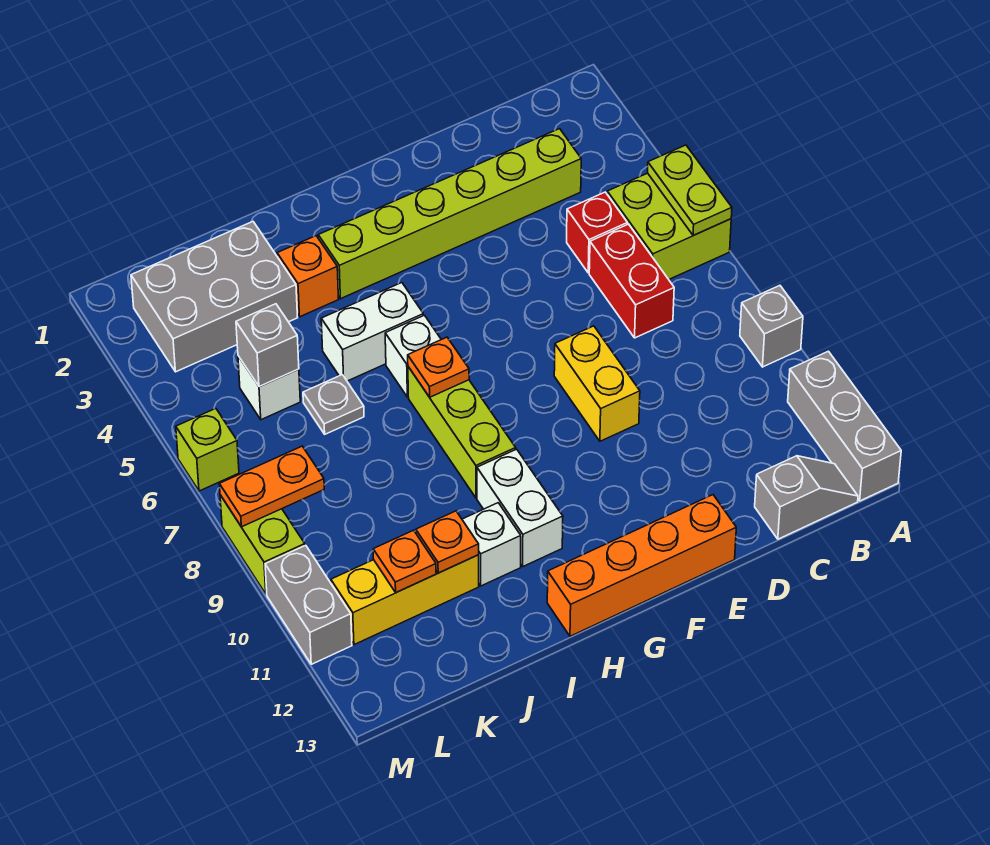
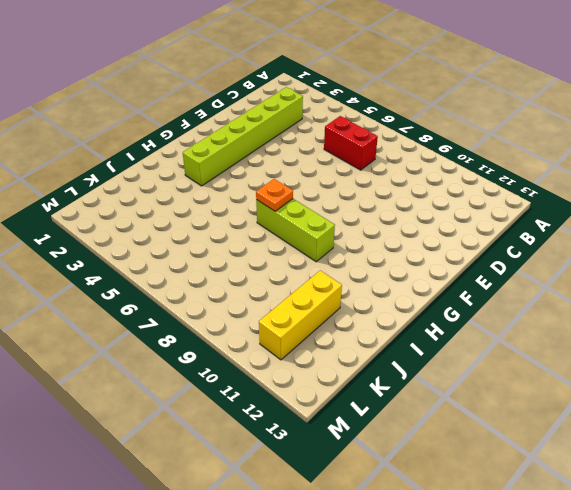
none -> lime brick A5:B6 level 1
none -> grey brick A9 level 1
none -> grey brick A11:A13 level 1

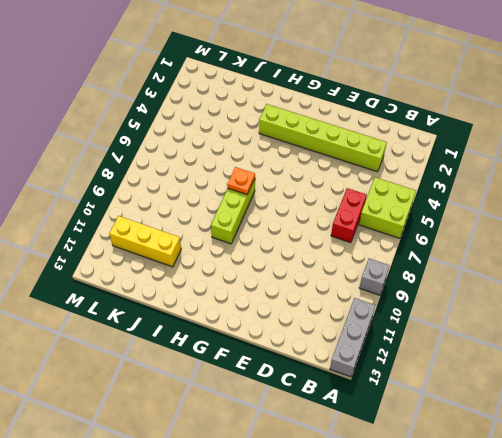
none -> grey slope B13:C13 level 1 top C
none -> red brick C5 level 1
none -> yellow brick E8:E9 level 1

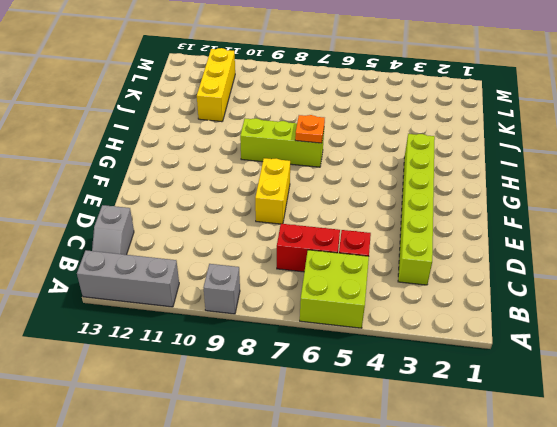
yellow brick E8:F8 level 1 -> yellow brick E8:E9 level 1
none -> orange brick E13:H13 level 1
none -> white brick H5:I5 level 1
none -> white brick H6 level 1

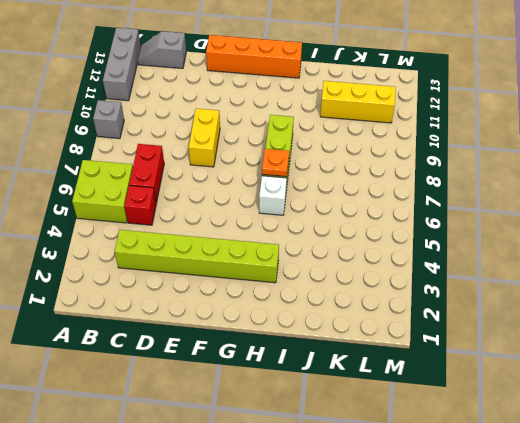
none -> white brick H5:I5 level 1
none -> white brick H10:H11 level 1
none -> orange brick I3 level 1

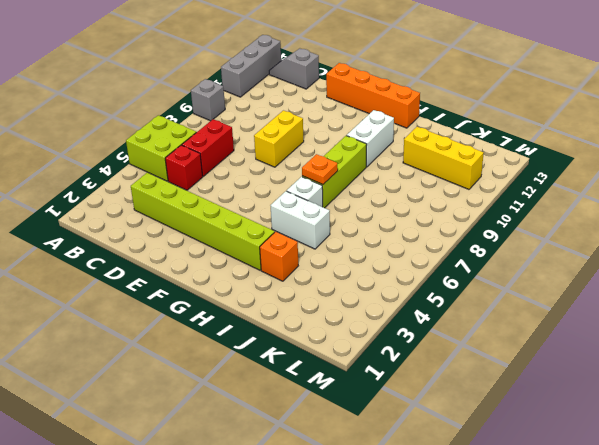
none -> white brick I11 level 1
none -> grey brick J2:L3 level 1
none -> grey plate J6 level 1

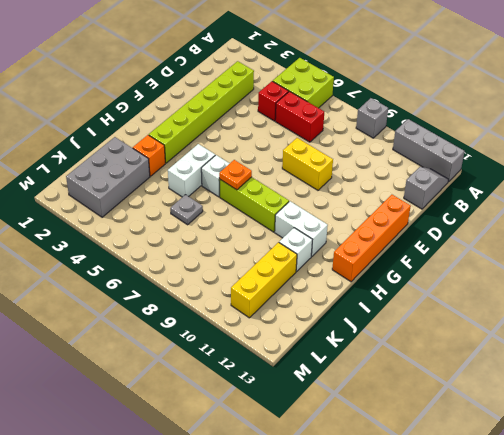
none -> white brick K5 level 1
none -> lime brick M6 level 1
none -> lime brick M8:M9 level 1

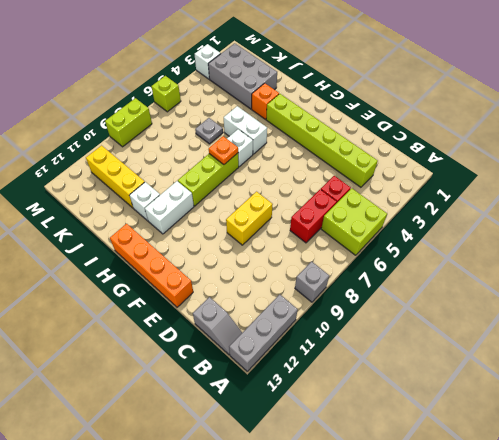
white brick M3 level 1 -> white brick K5 level 1
none -> grey brick M10:M11 level 1
none -> lime plate A5:A6 level 2
none -> orange plate J11 level 2

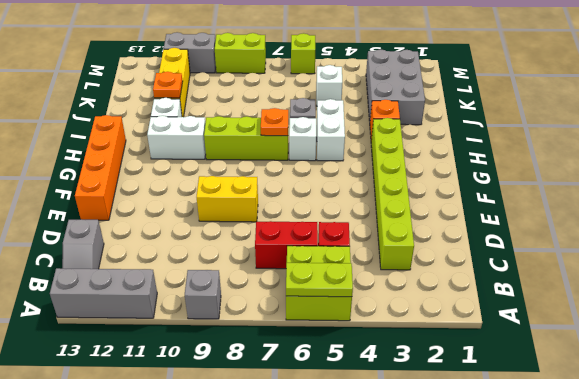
none -> grey brick K5 level 2
none -> orange plate K11 level 2
none -> orange plate L8:M8 level 2

